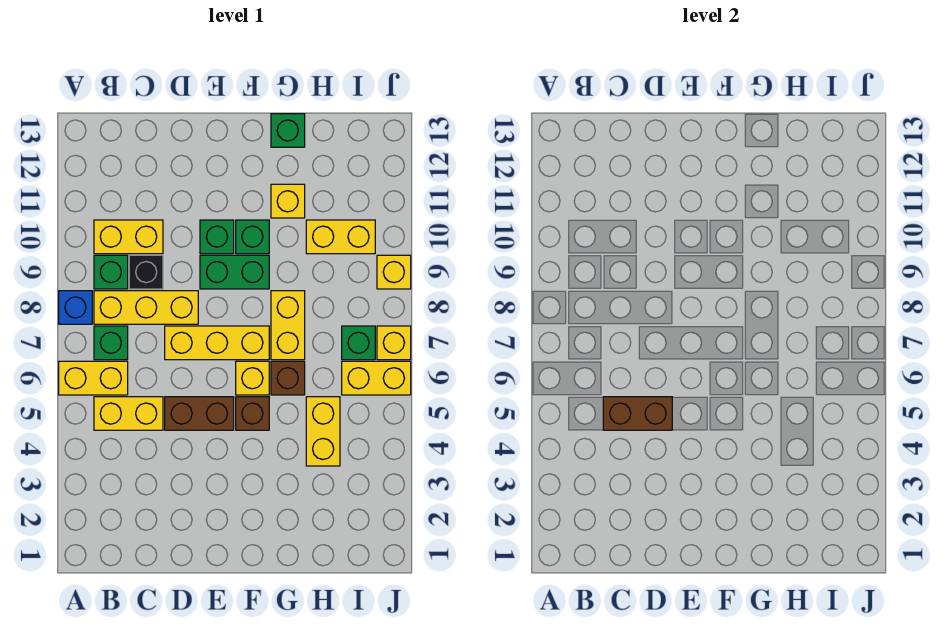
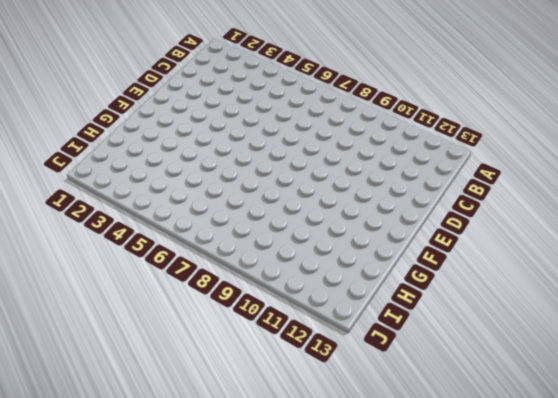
none -> yellow brick A6:B6 level 1
none -> blue brick A8 level 1
none -> yellow brick B5:C5 level 1

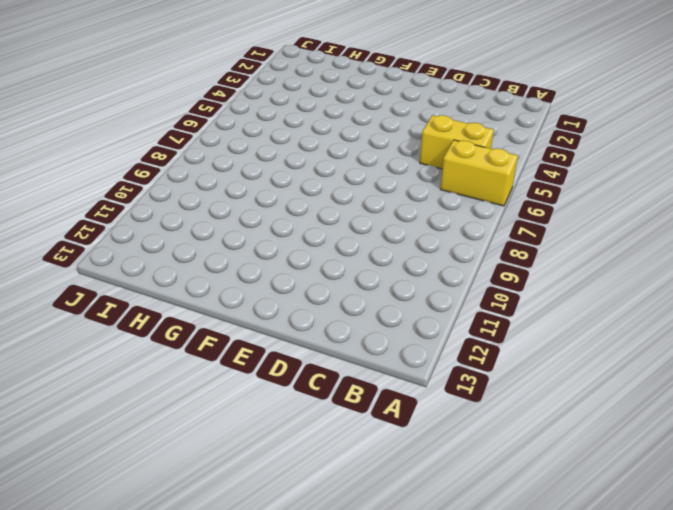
none -> blue brick A8 level 1
none -> green brick B7 level 1
none -> yellow brick B8:D8 level 1

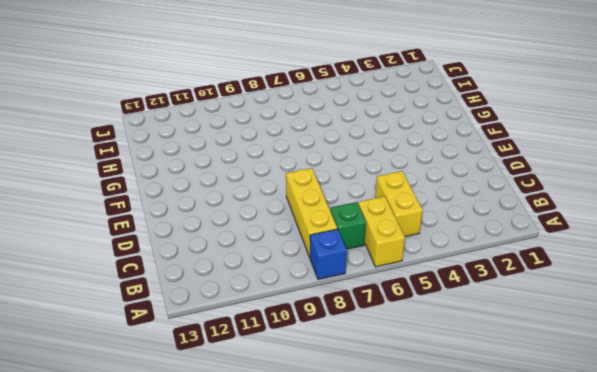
none -> green brick B9 level 1
none -> yellow brick B10:C10 level 1
none -> black brick C9 level 1

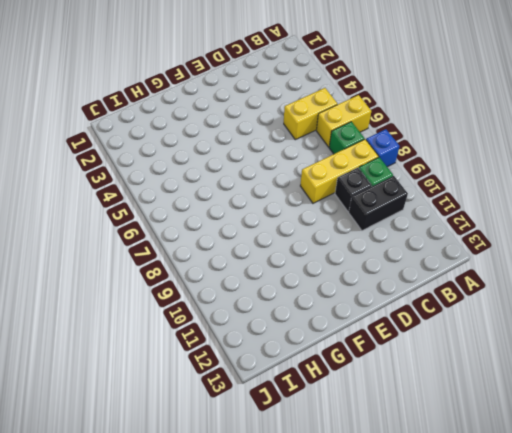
black brick B10:C10 level 1 -> yellow brick B10:C10 level 1
none -> brown brick D5:E5 level 1
none -> yellow brick D7:F7 level 1
none -> green brick E9:F9 level 1

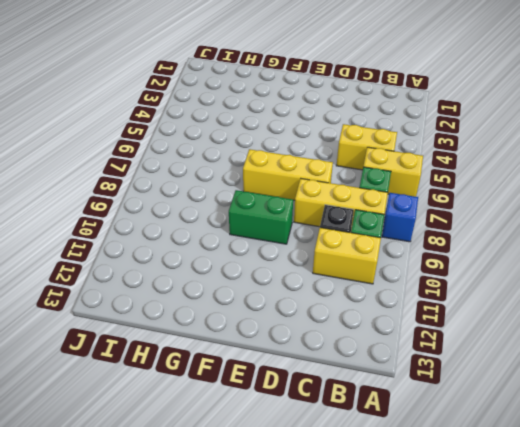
none -> brown brick D5:E5 level 1
none -> green brick E10 level 1
none -> brown brick F5 level 1

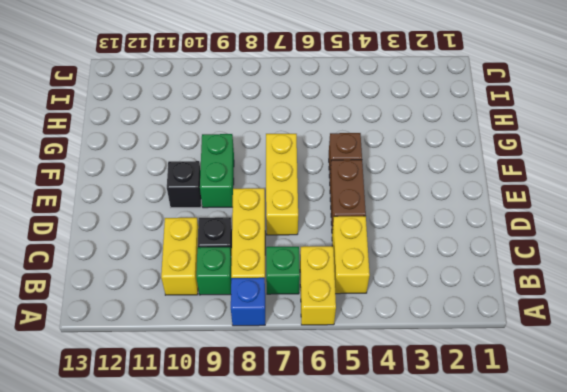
black brick E10 level 1 -> green brick E10 level 1
none -> yellow brick F6 level 1
none -> green brick F10 level 1
none -> brown brick G6 level 1

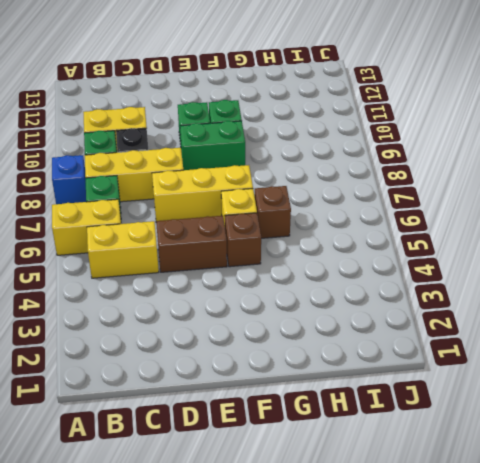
none -> yellow brick G7:G8 level 1
none -> yellow brick G11 level 1
none -> green brick G13 level 1

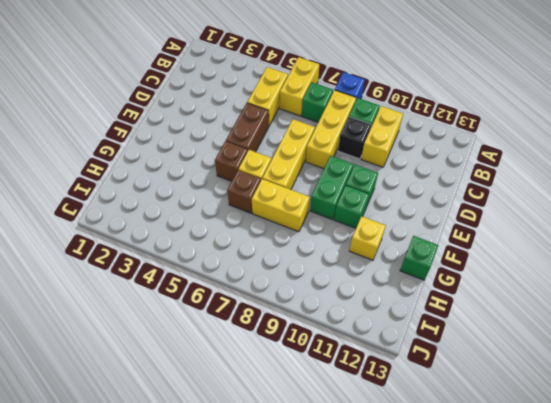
none -> yellow brick H4:H5 level 1
none -> yellow brick H10:I10 level 1
none -> yellow brick I6:J6 level 1

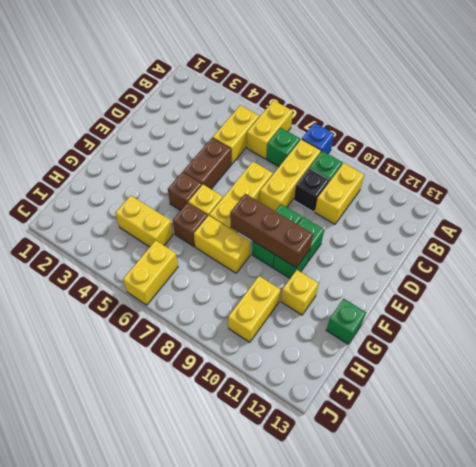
brown brick F8:F10 level 2 -> none
none -> green brick I7 level 1
none -> yellow brick J7 level 1
none -> yellow brick J9 level 1

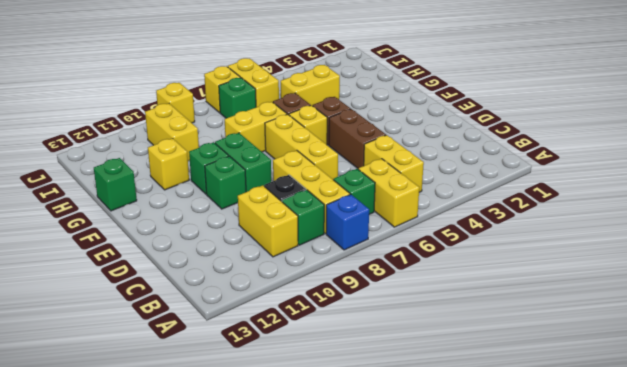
none -> brown brick C5:D5 level 2

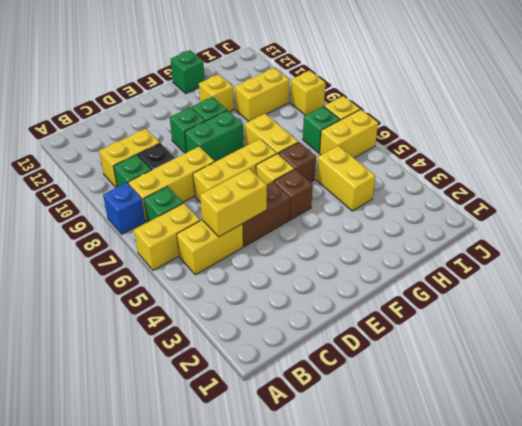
yellow brick C5:D5 level 2 -> brown brick C5:D5 level 2

